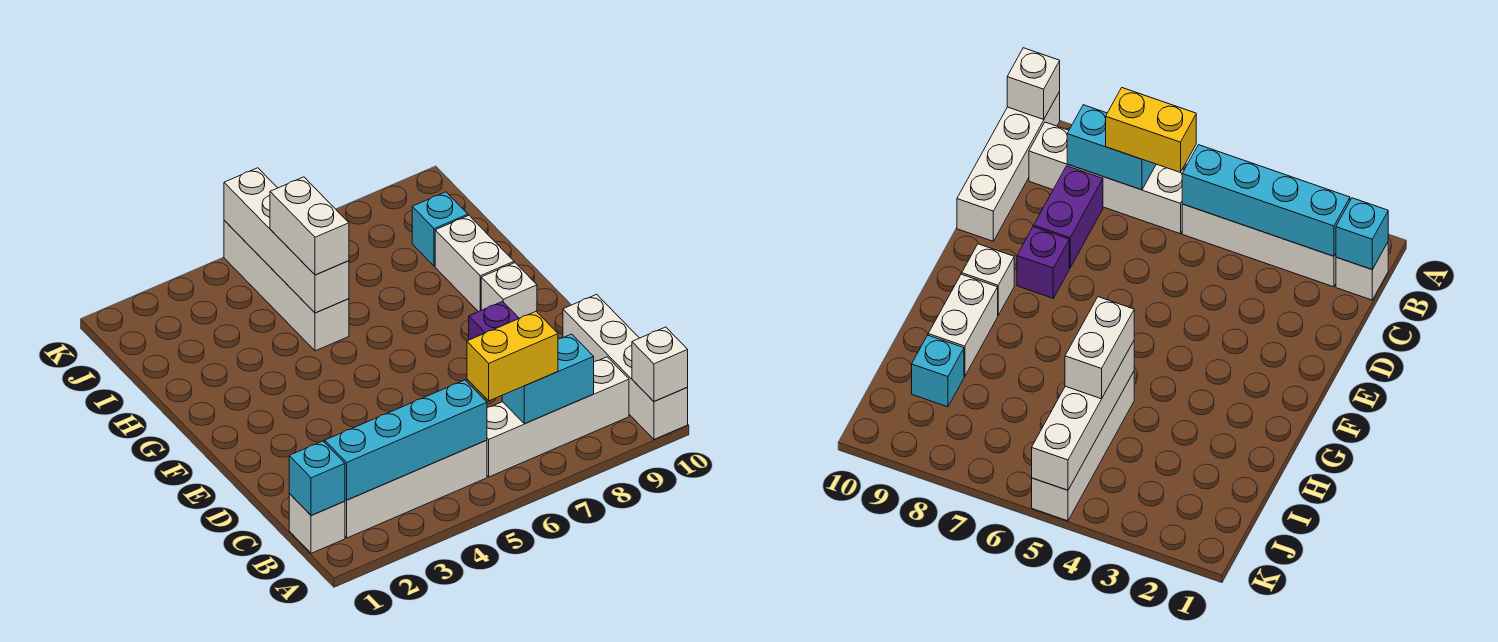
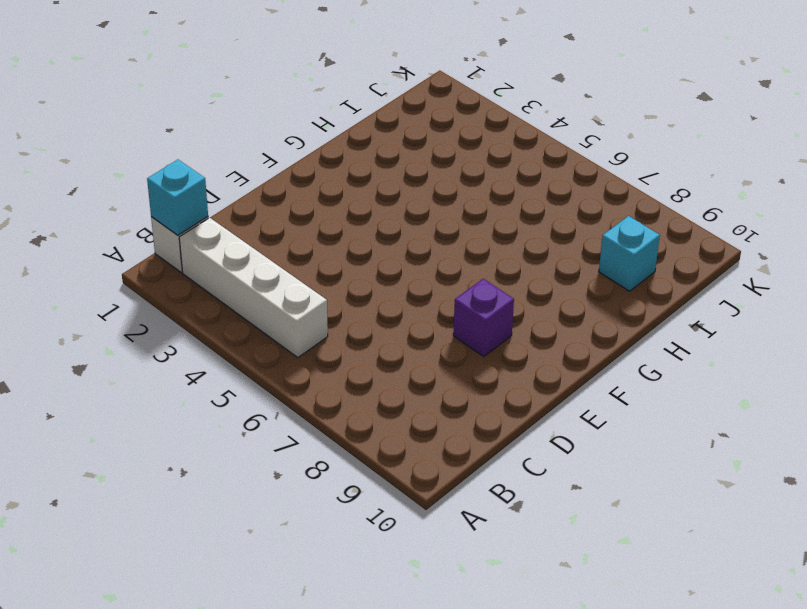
none -> white brick A10:D10 level 1
none -> white brick B6:B9 level 1
none -> purple brick C8:D8 level 1

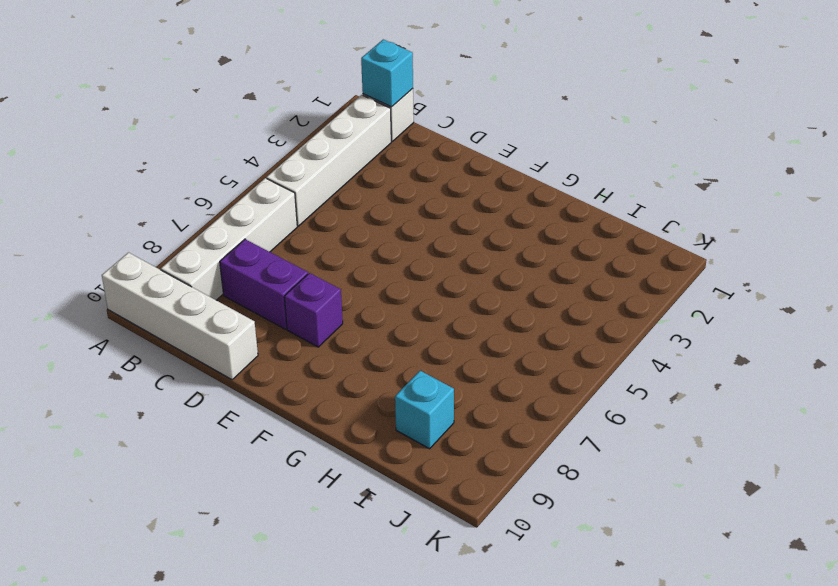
none -> white brick F9 level 1
none -> white brick G9:H9 level 1
none -> white brick H5:K5 level 1

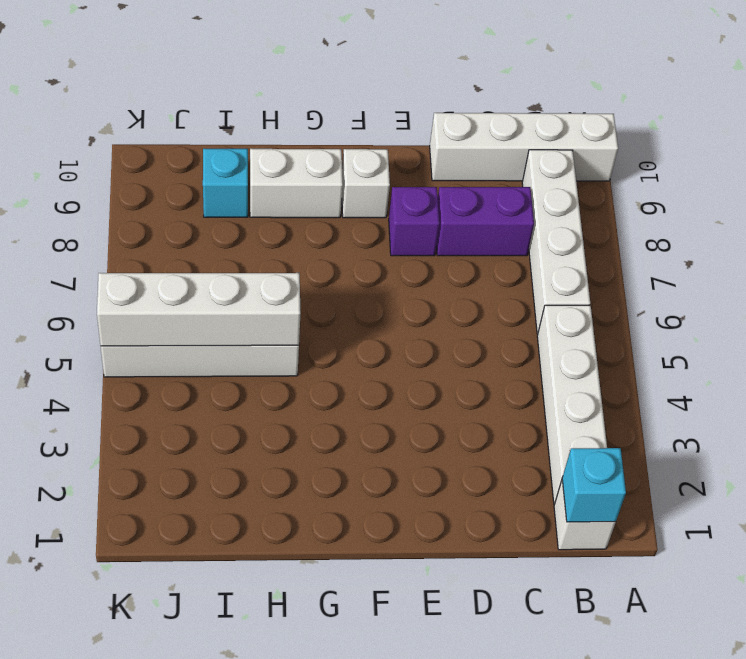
none -> white brick A10 level 2
none -> cyan brick B2:B5 level 2
none -> cyan brick B7:B8 level 2

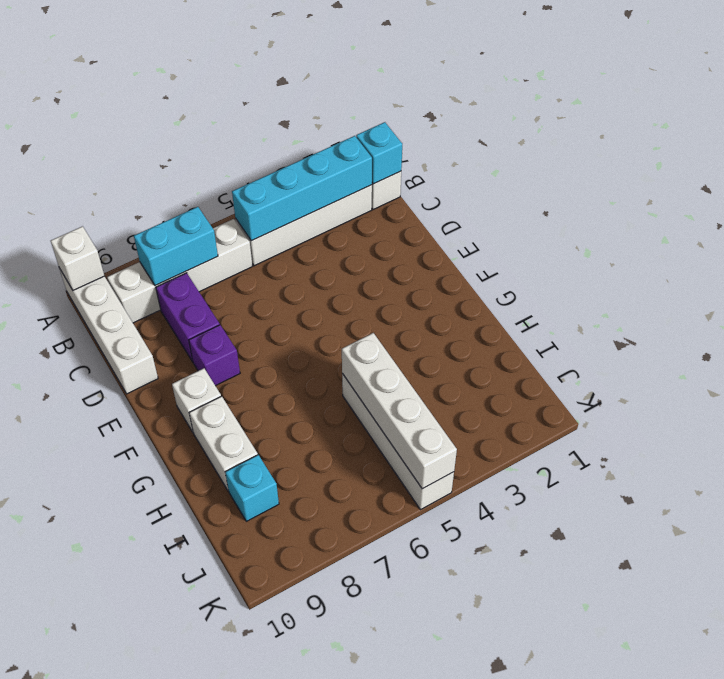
none -> yellow brick B6:B7 level 3
none -> white brick H5:I5 level 3

